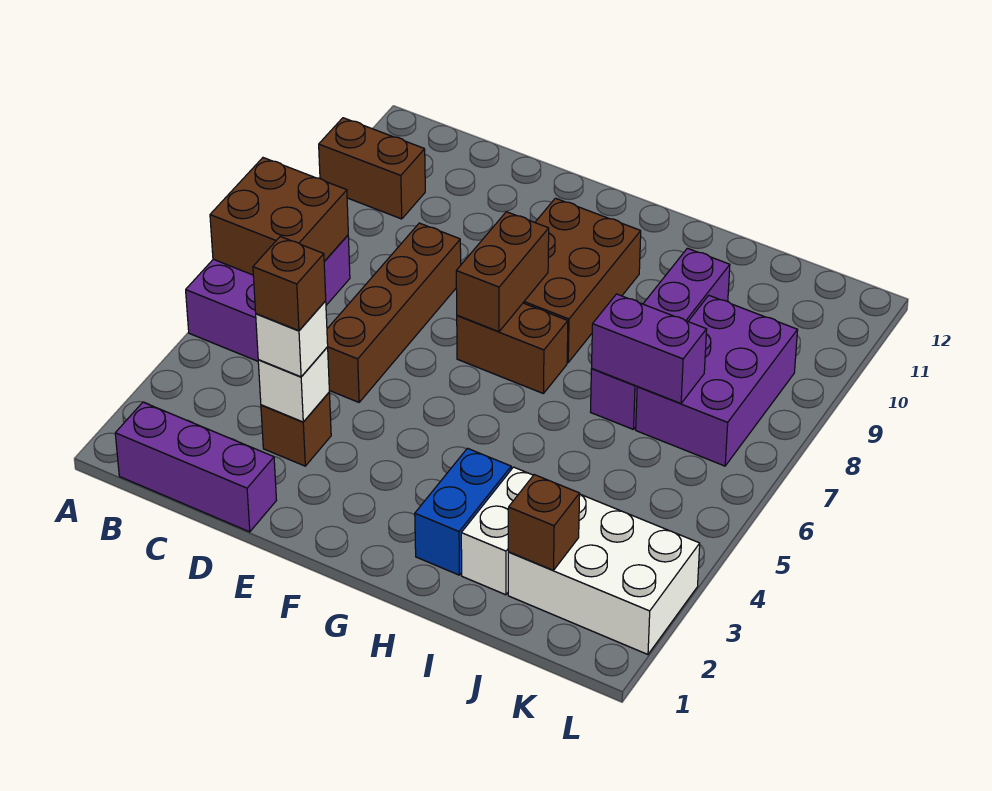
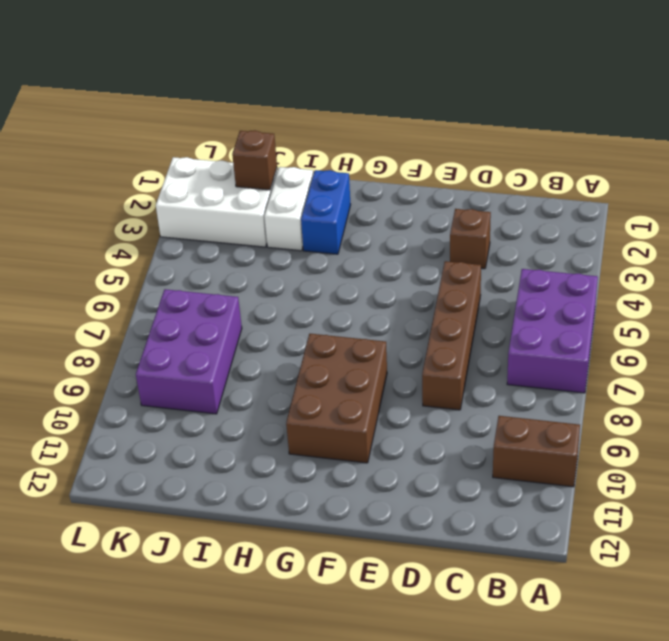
none -> purple brick B1:D1 level 1
none -> brown brick F7:G7 level 1
none -> purple brick I7:I10 level 1

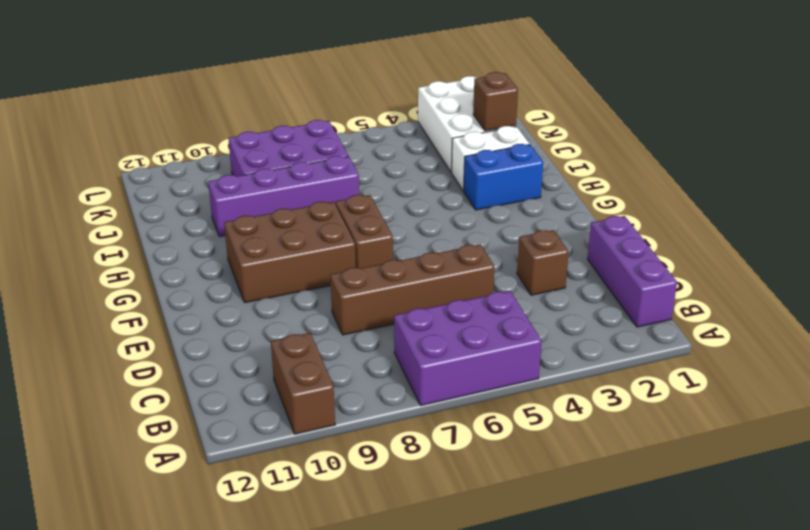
none -> brown brick A6:B7 level 2
none -> white brick D3 level 2
none -> brown brick F7:F8 level 2

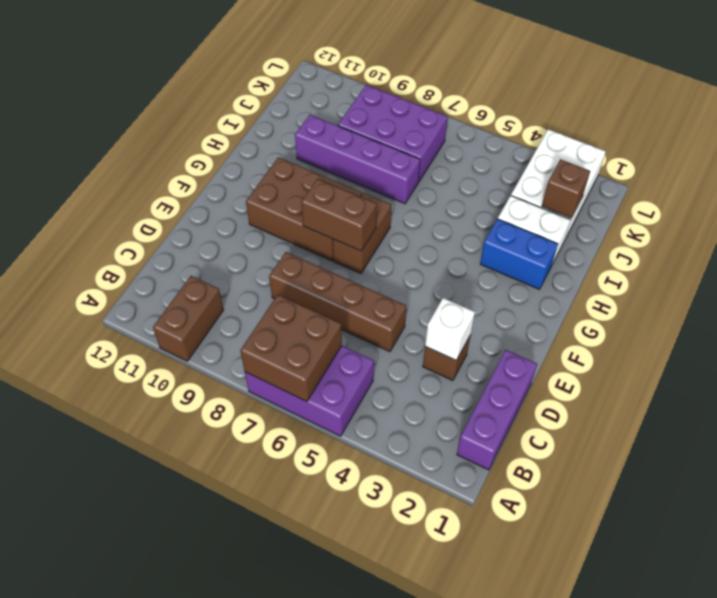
none -> purple brick I7:J7 level 2
none -> white brick D3 level 3
none -> brown brick D3 level 4

